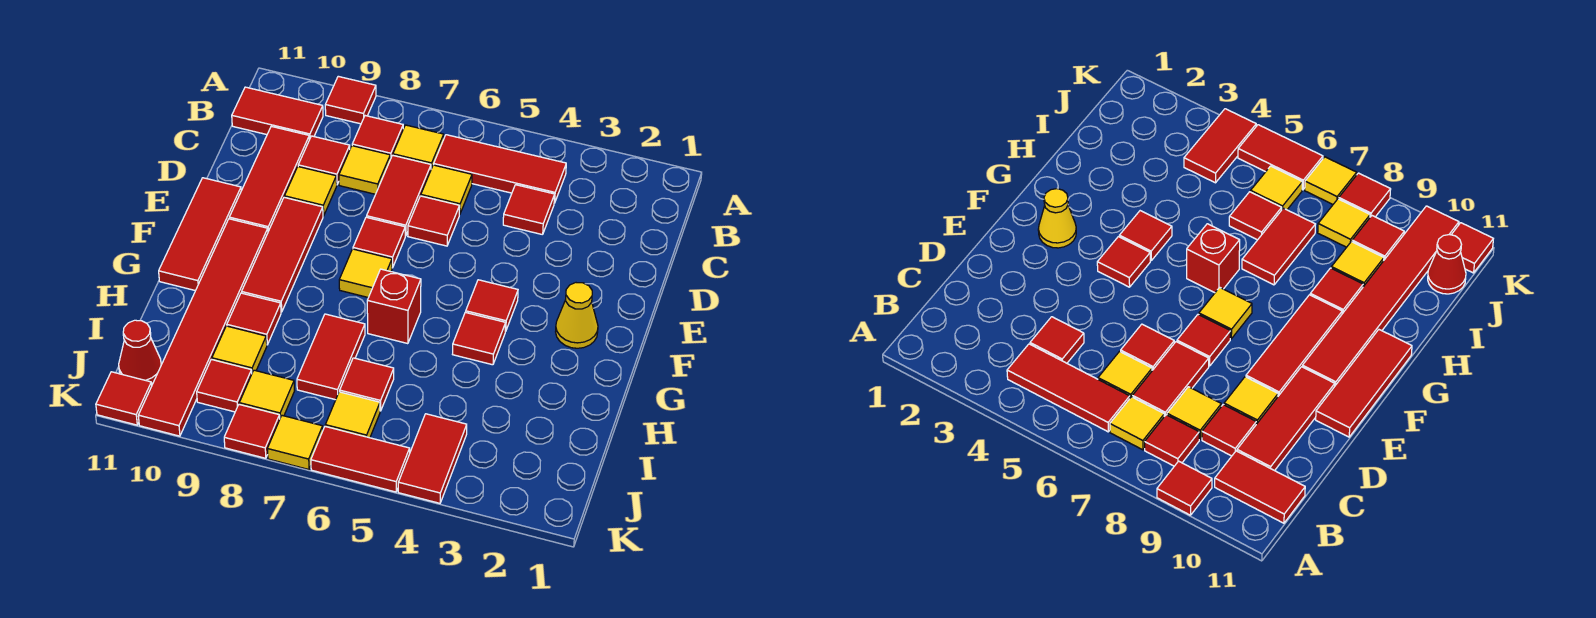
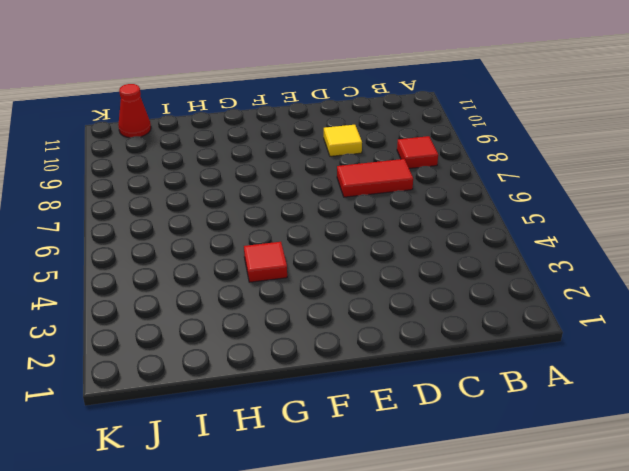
none -> red tile A9 level 1
none -> red tile B4:B6 level 1
none -> yellow tile B7 level 1
none -> red tile B10:B11 level 1

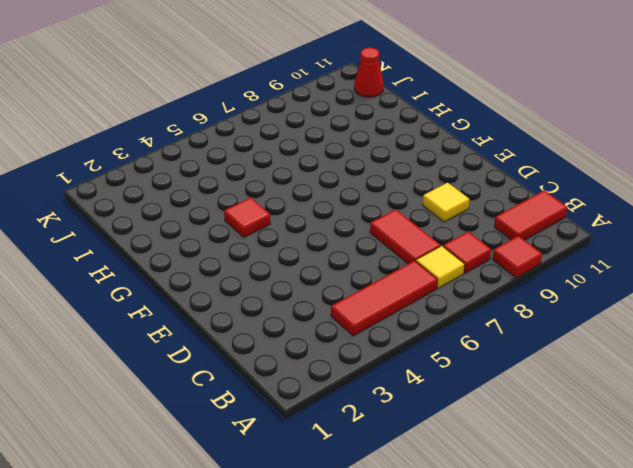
none -> red tile C4 level 1
none -> yellow tile C6 level 1
none -> yellow tile C8 level 1
none -> red tile C9 level 1

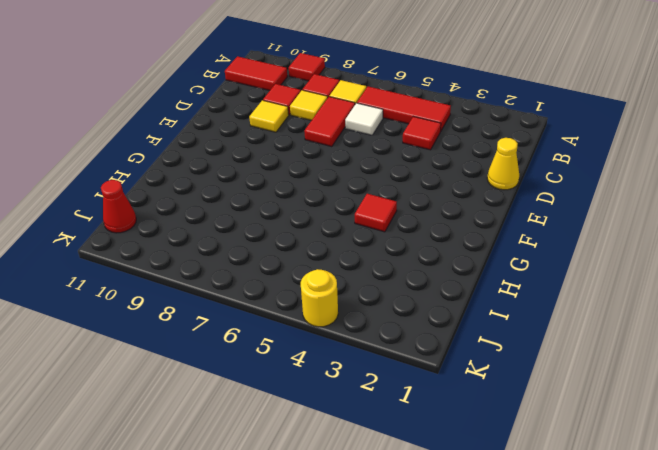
white tile C6 level 1 -> yellow tile C6 level 1
yellow cone D1 level 1 -> yellow cone F2 level 1
yellow round brick K4 level 1 -> red tile J4:K4 level 1
none -> red tile C10:E10 level 1
none -> red tile D6 level 1
none -> red tile E7 level 1
none -> red tile E9:G9 level 1

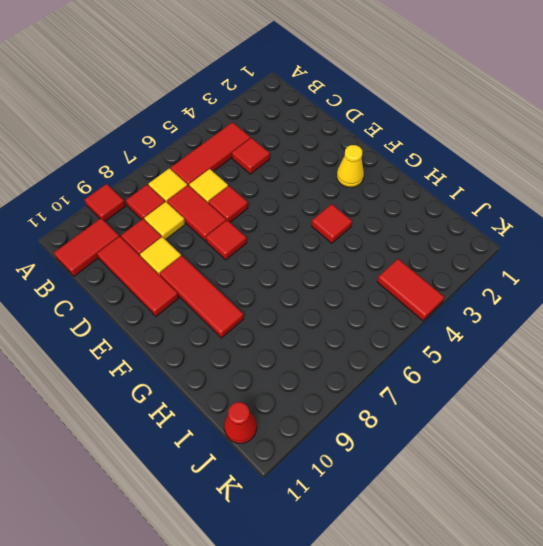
none -> red tile E11:G11 level 1
none -> red tile F4 level 1
none -> yellow tile F7 level 1
none -> red tile F10:K10 level 1

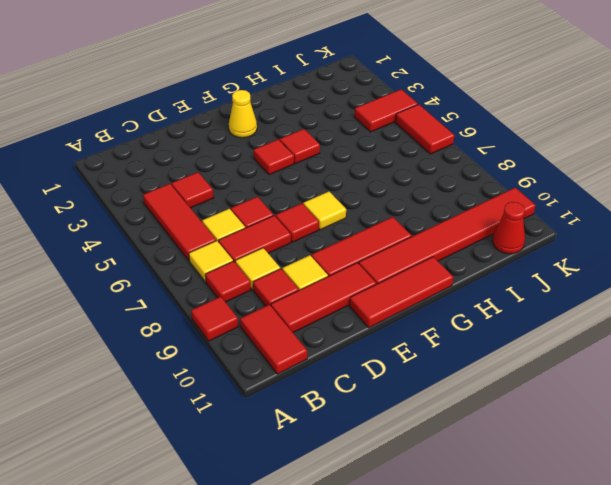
none -> red brick G6 level 1
none -> red tile H7:I7 level 1
none -> red tile H9 level 1
none -> red tile I6 level 1

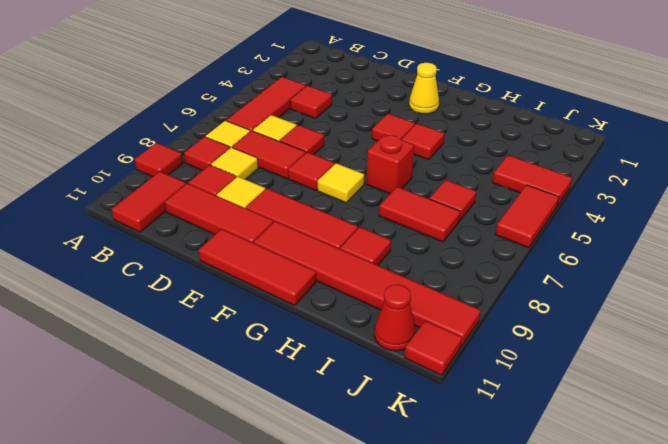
none -> yellow tile I9 level 1
none -> yellow tile J6 level 1
none -> yellow tile J8 level 1
none -> red tile J9 level 1

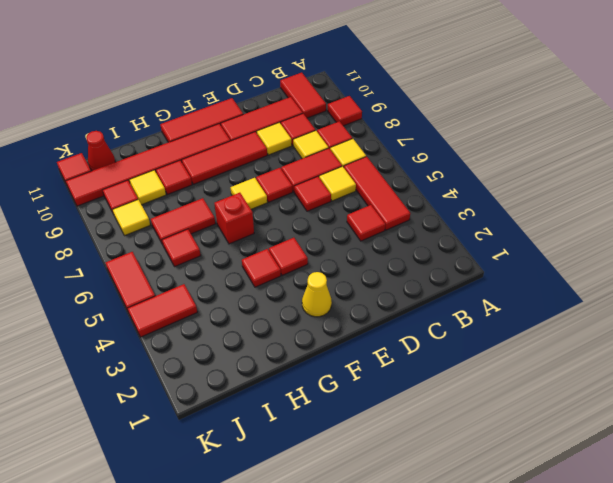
none -> yellow tile J6 level 1
none -> yellow tile K7 level 1
none -> red tile K8 level 1

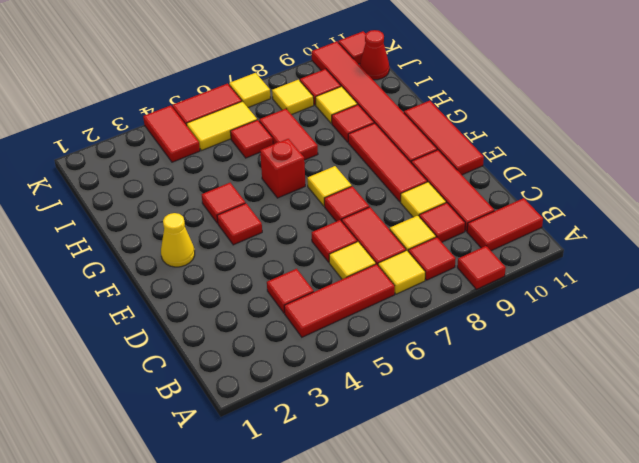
yellow tile J5:J6 level 1 -> yellow tile J6 level 1
none -> red tile K8 level 1

